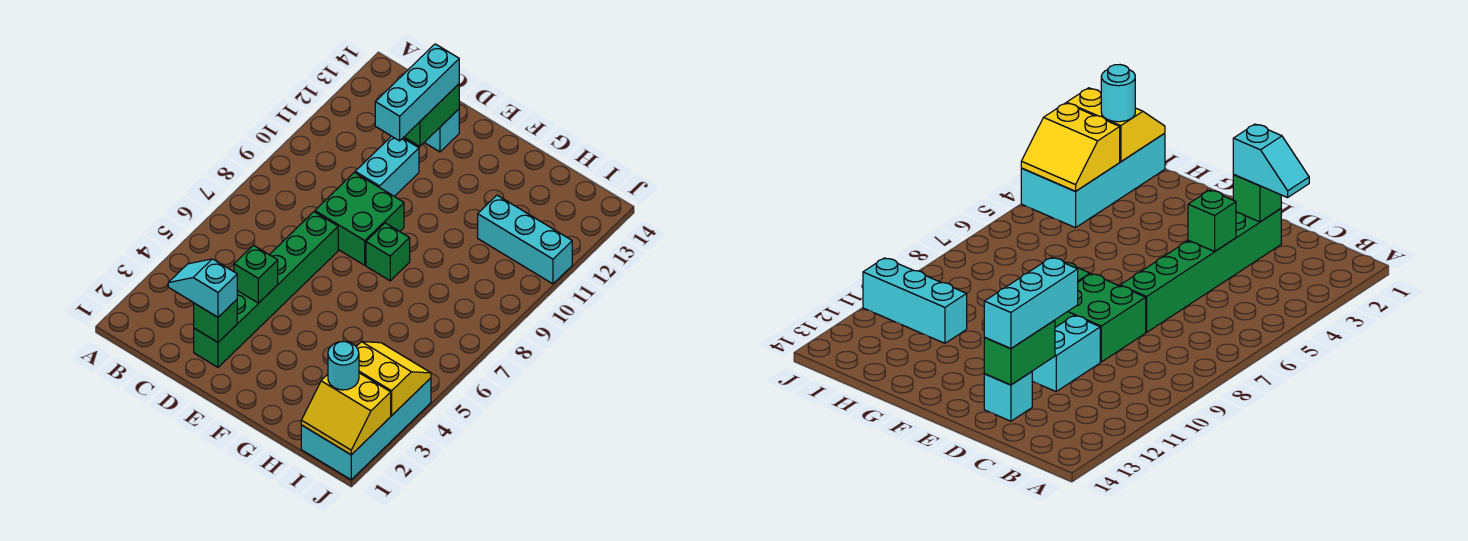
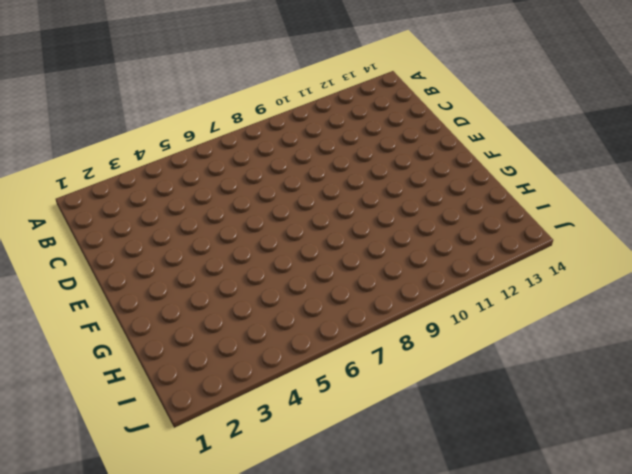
none -> green brick D2:D7 level 1
none -> green brick D8:E9 level 1
none -> cyan brick D10:D11 level 1

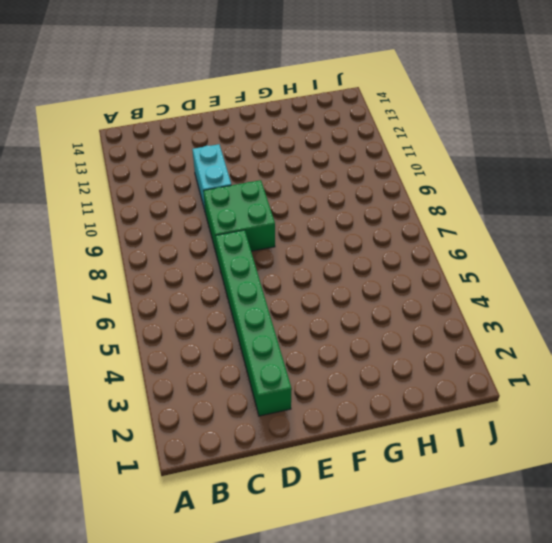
none -> cyan brick D13 level 1
none -> green brick F8 level 1
none -> cyan brick H11:J11 level 1

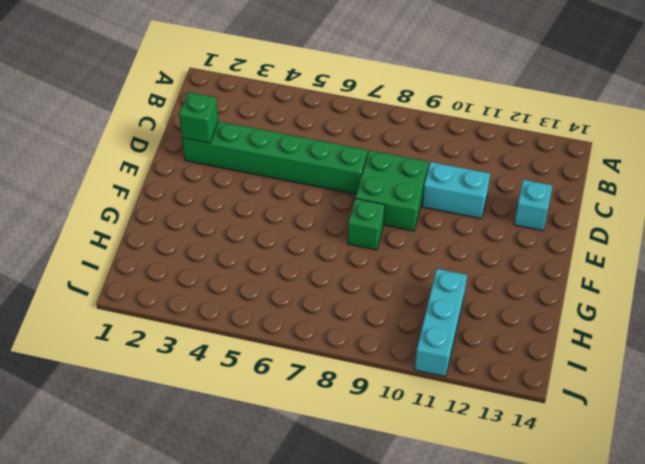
none -> cyan brick I1:J4 level 1
none -> green brick D4 level 2
none -> green brick D12:D13 level 2

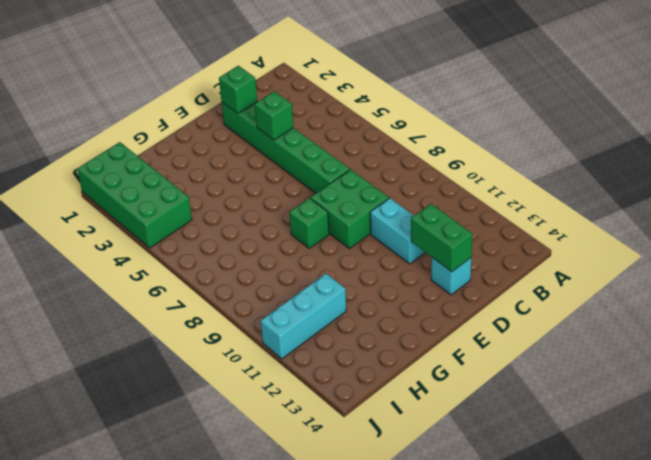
green brick I1:J4 level 1 -> cyan brick I1:J4 level 1
none -> yellow slope I1:J2 level 2 top 2
none -> yellow slope I3:J4 level 2 top 3
none -> cyan slope C2:D2 level 3 top D

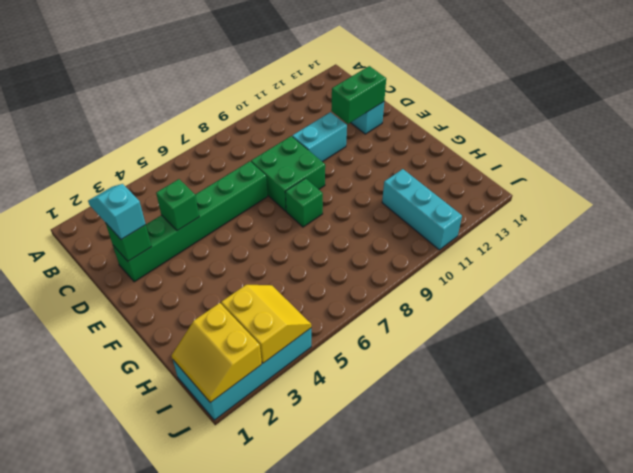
none -> cyan brick D11:D13 level 3
none -> cyan round brick I2 level 3

